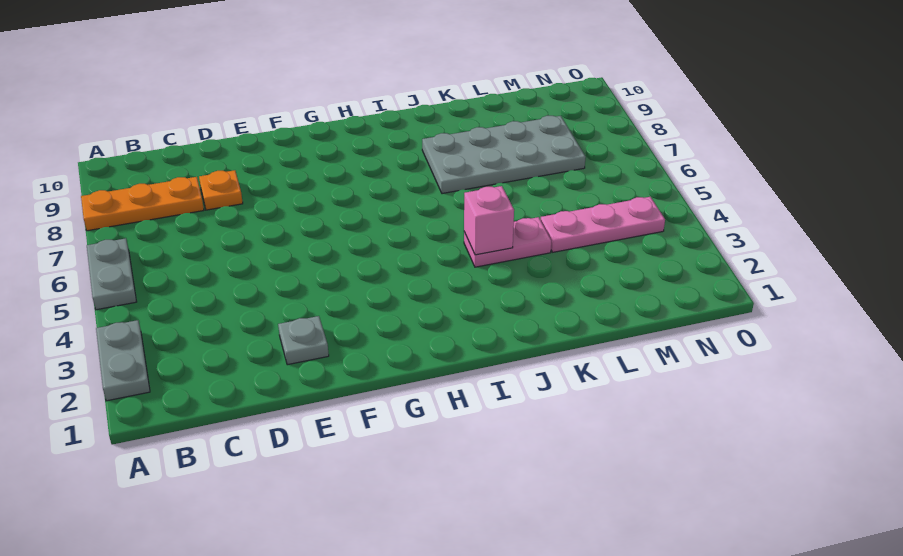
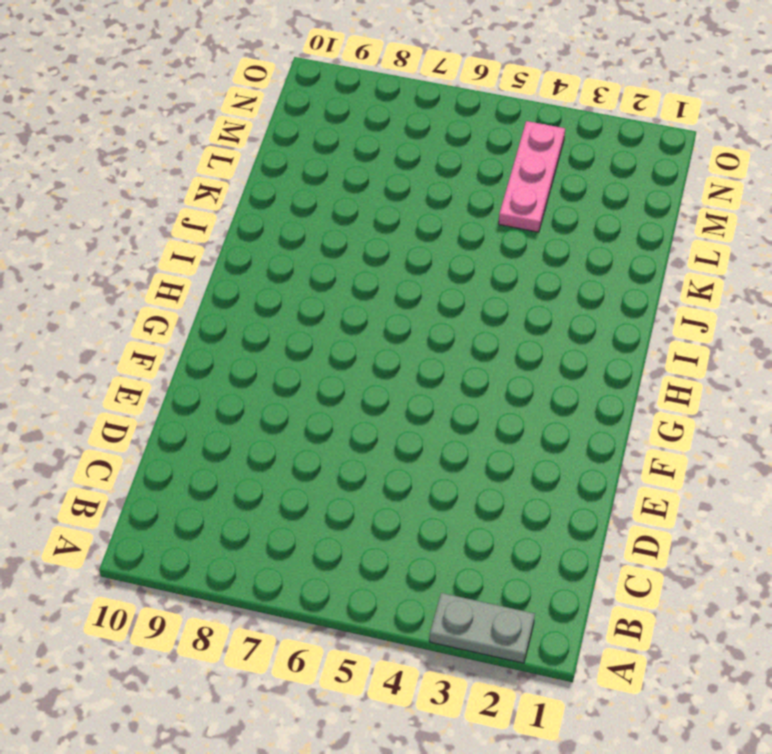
none -> grey plate A5:A6 level 1
none -> orange plate A8:C8 level 1

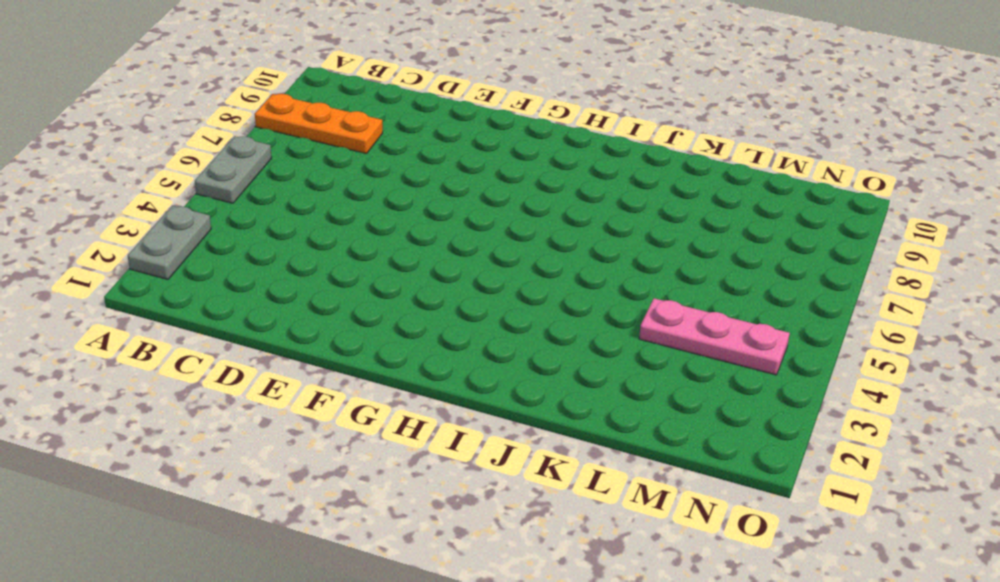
none -> orange plate D8 level 1
none -> grey plate E2 level 1

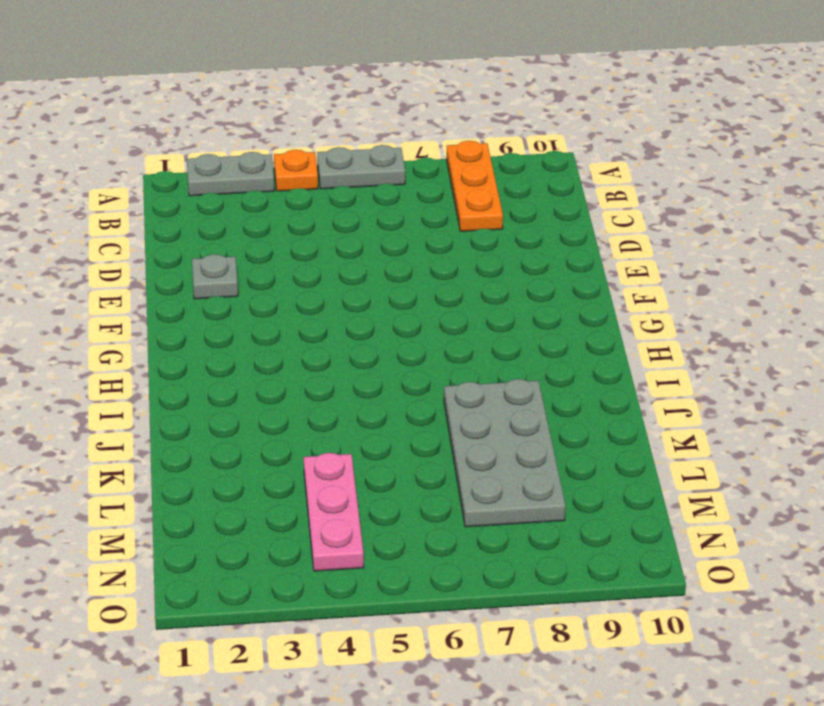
orange plate A4 level 1 -> orange plate D8 level 1
none -> pink plate J4:K4 level 1
none -> pink brick J4 level 2

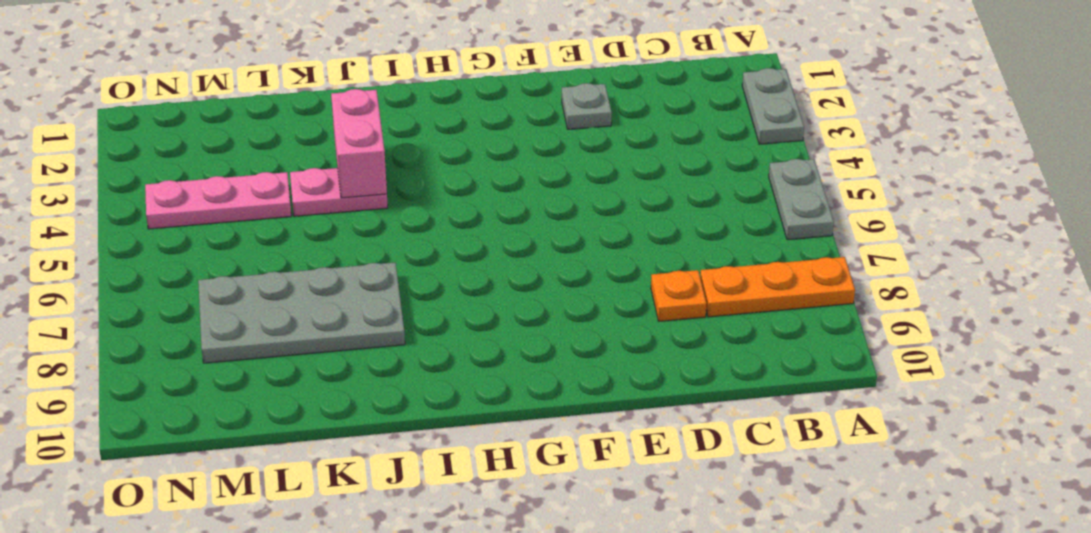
pink brick J3:J4 level 2 -> pink brick J4 level 2

